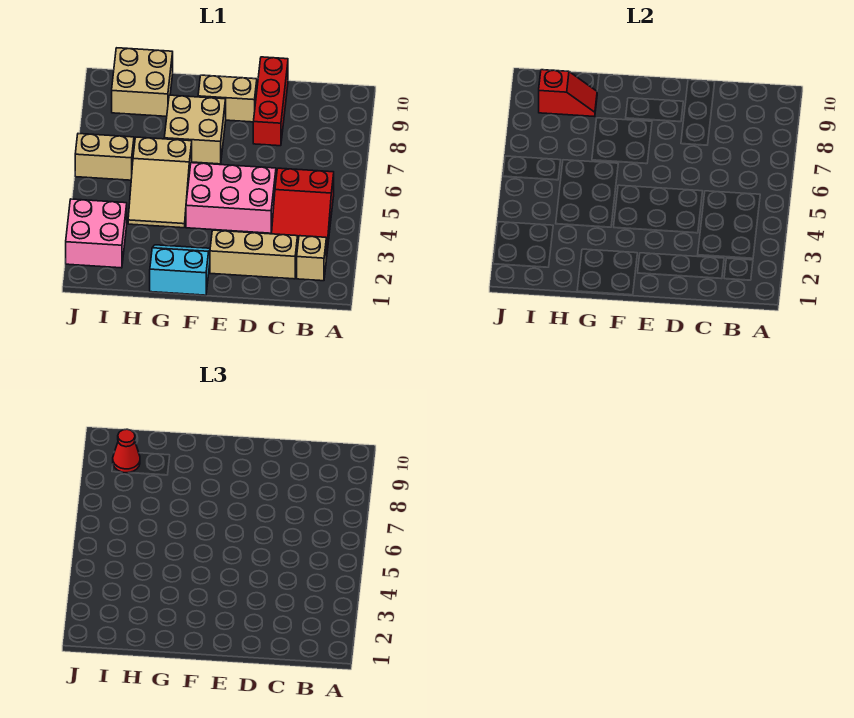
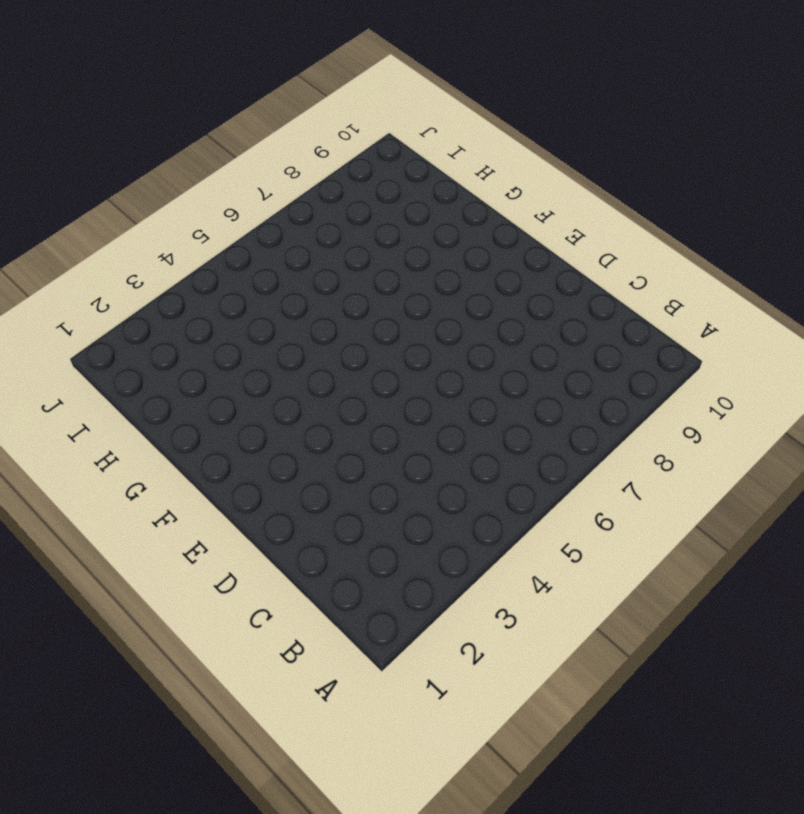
none -> tan brick B2 level 1
none -> red slope B3:C5 level 1 top 5
none -> tan brick C2:E2 level 1

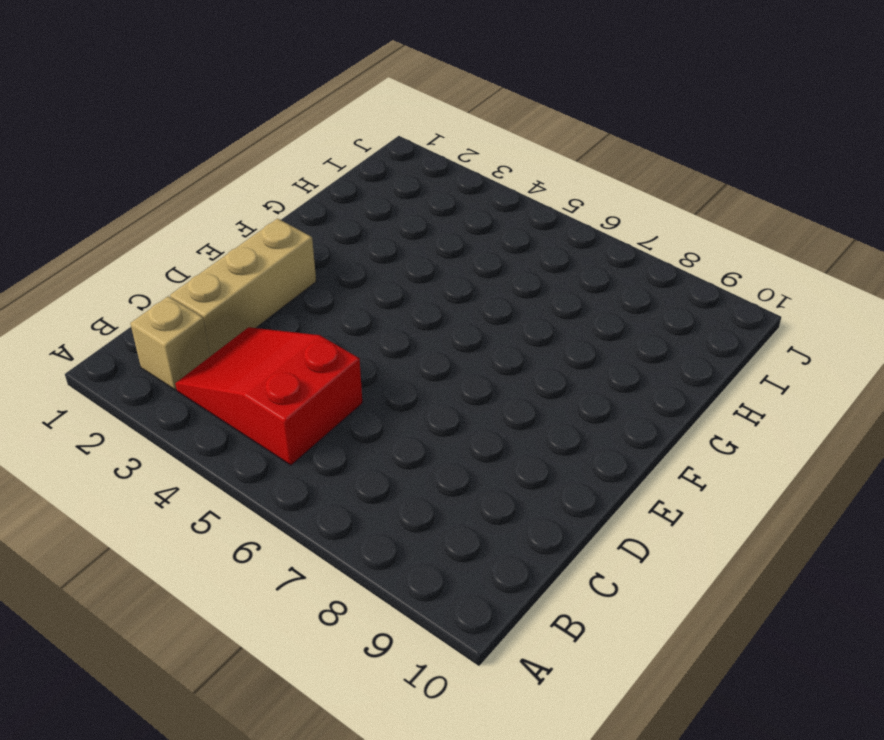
none -> pink brick D4:F5 level 1
none -> red brick D8:D10 level 1
none -> tan brick E9:F9 level 1

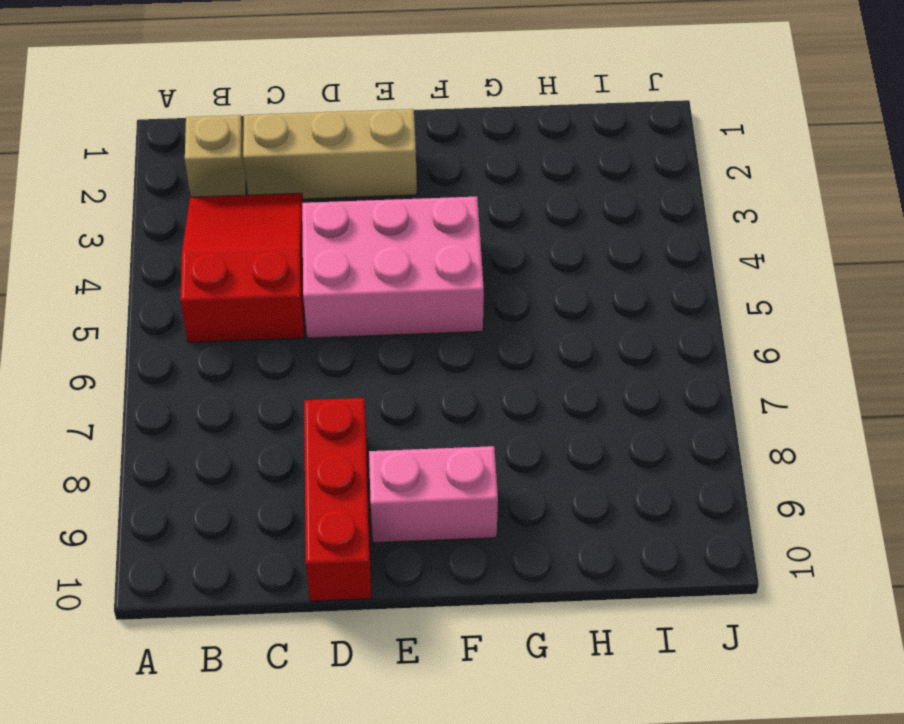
pink brick E9:F9 level 1 -> tan brick E9:F9 level 1
none -> cyan slope F1:G2 level 1 top 1
none -> tan brick F7:G8 level 1
none -> tan slope G4:H6 level 1 top 6

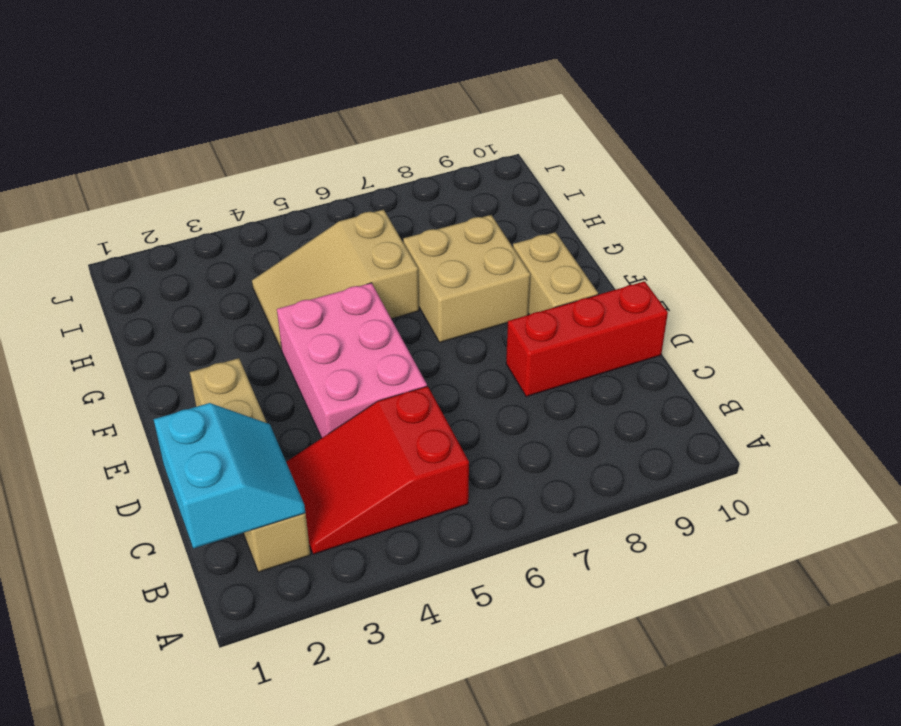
cyan slope B1:C2 level 2 top 1 -> cyan slope F1:G2 level 1 top 1
none -> tan brick H9:I10 level 1
none -> pink brick I2:J3 level 1
none -> tan brick I6:J6 level 1

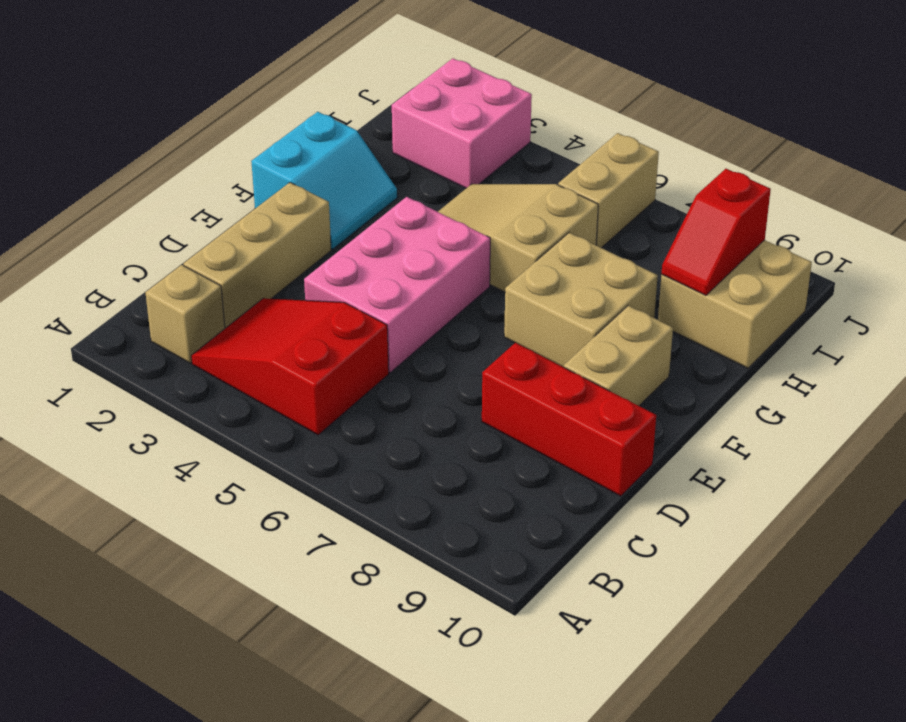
none -> red cone I9 level 3

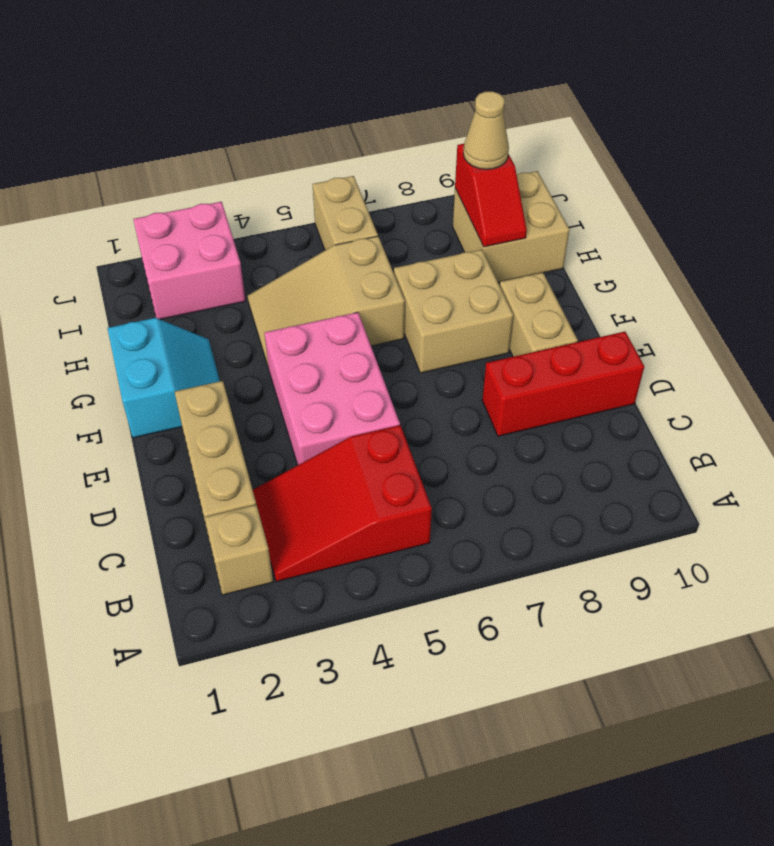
tan cone I9 level 3 -> red cone I9 level 3

